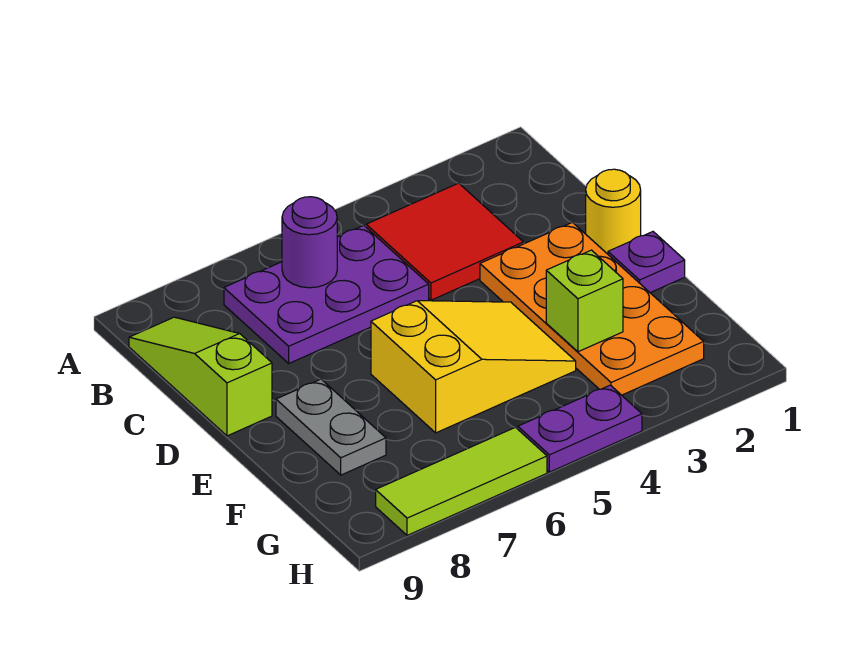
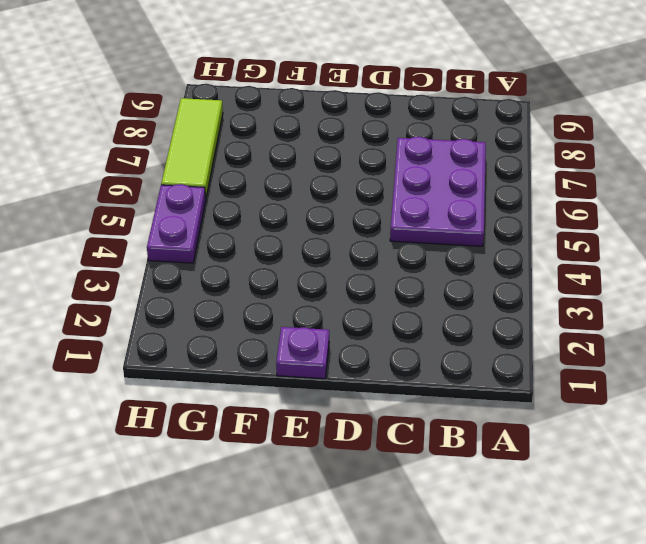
none -> red tile B3:C4 level 1
none -> lime slope B9:D9 level 1 top D
none -> yellow round brick D1 level 1

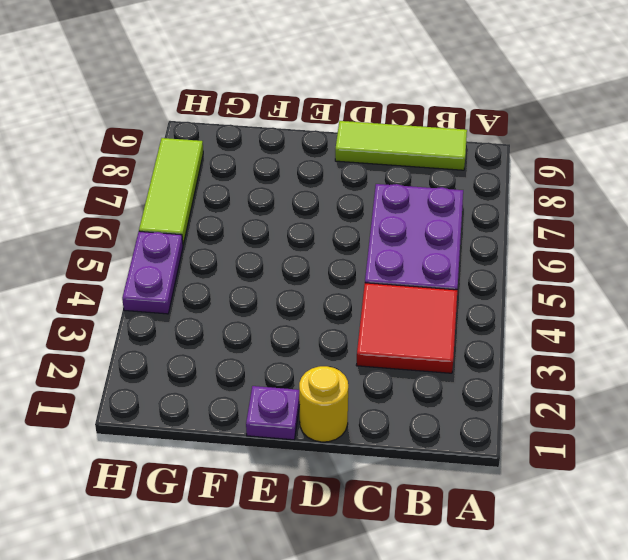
lime tile B9:D9 level 1 -> lime slope B9:D9 level 1 top D
none -> orange plate D2:G3 level 1
none -> yellow slope E4:F6 level 1 top 6
none -> grey plate E8:F8 level 1

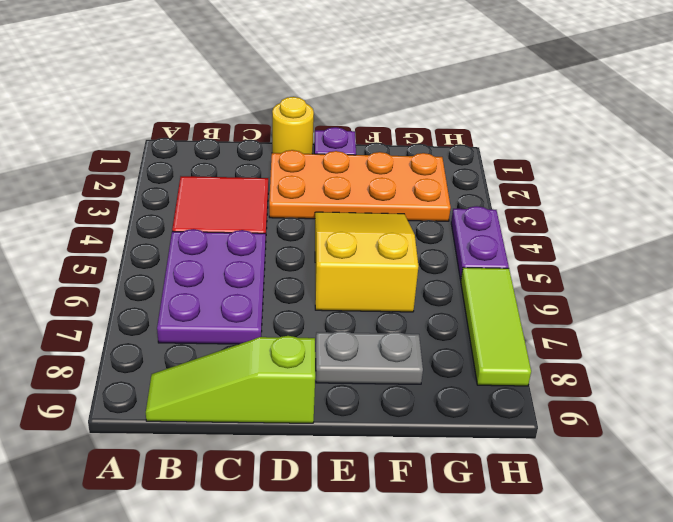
none -> purple round brick B6 level 2
none -> lime brick F3 level 2

